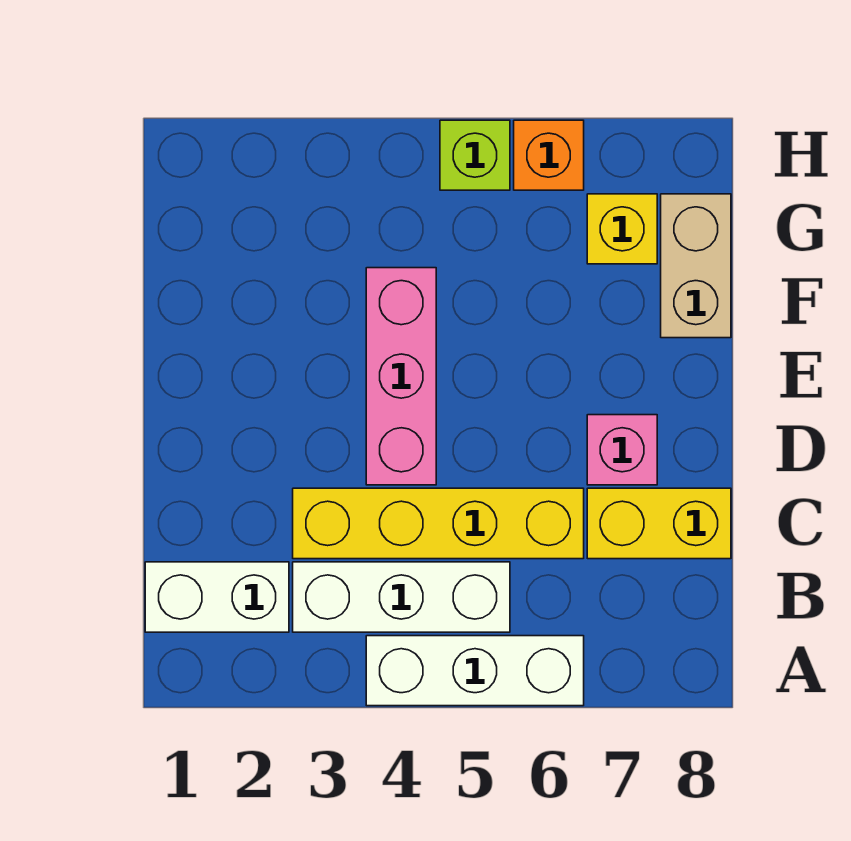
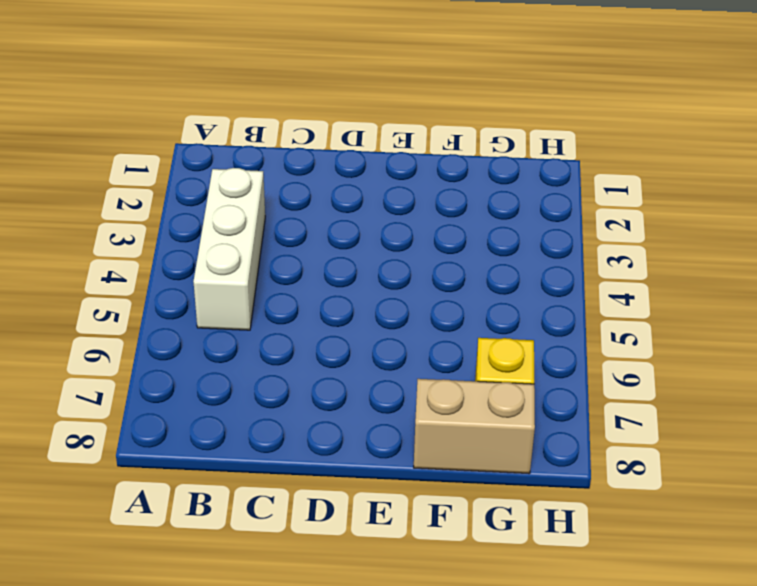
none -> white brick A4:A6 level 1
none -> white brick B1:B2 level 1

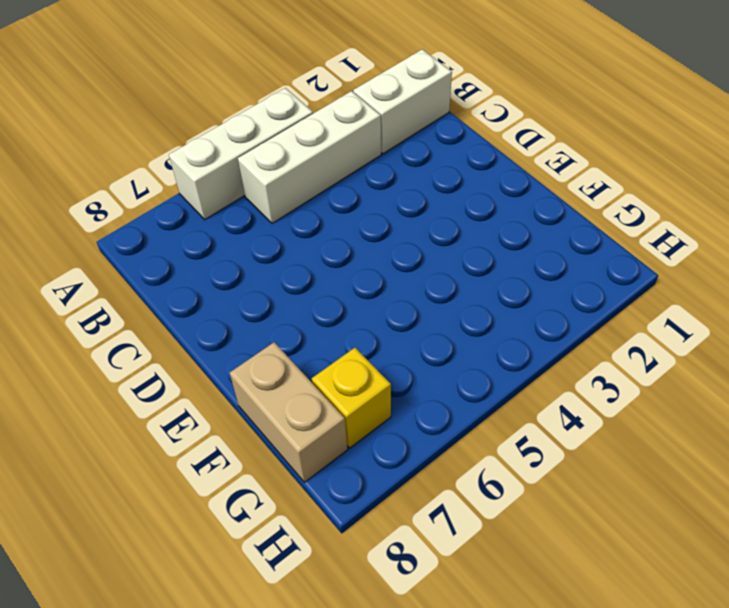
none -> yellow brick C3:C6 level 1
none -> yellow brick C7:C8 level 1

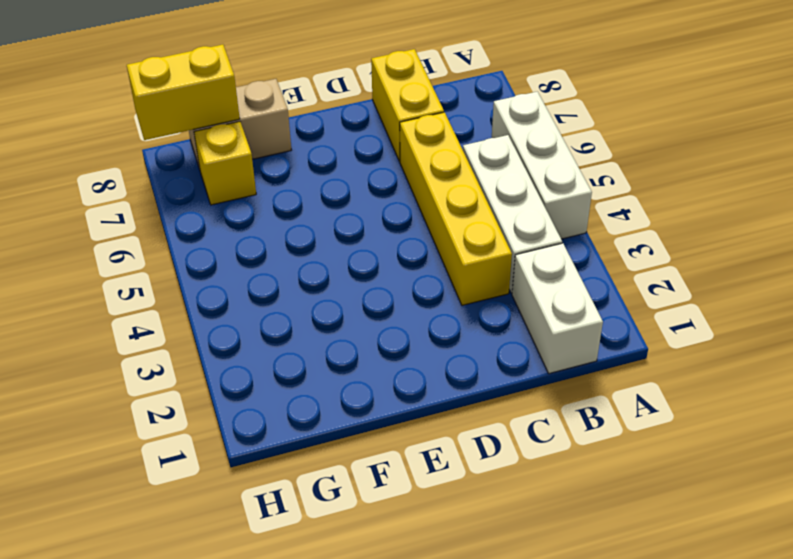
yellow brick G8:H8 level 2 -> none
none -> pink brick D4:F4 level 1
none -> pink brick D7 level 1

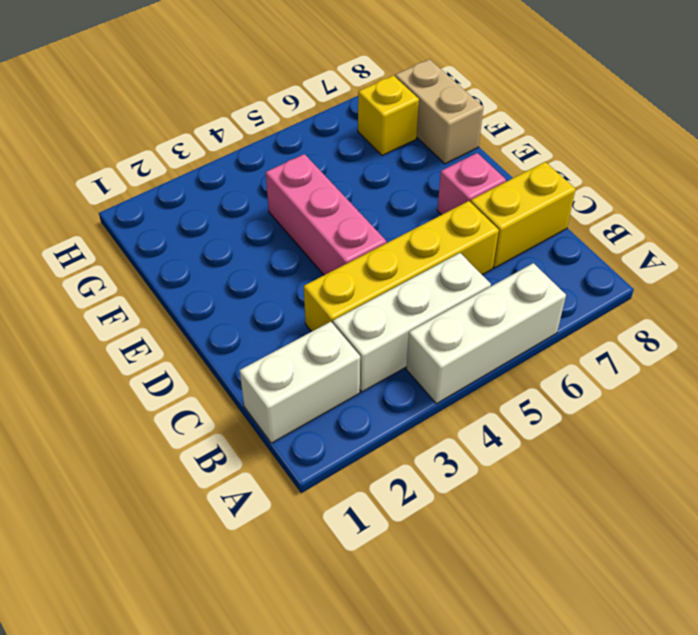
none -> lime brick H5 level 1
none -> orange brick H6 level 1

